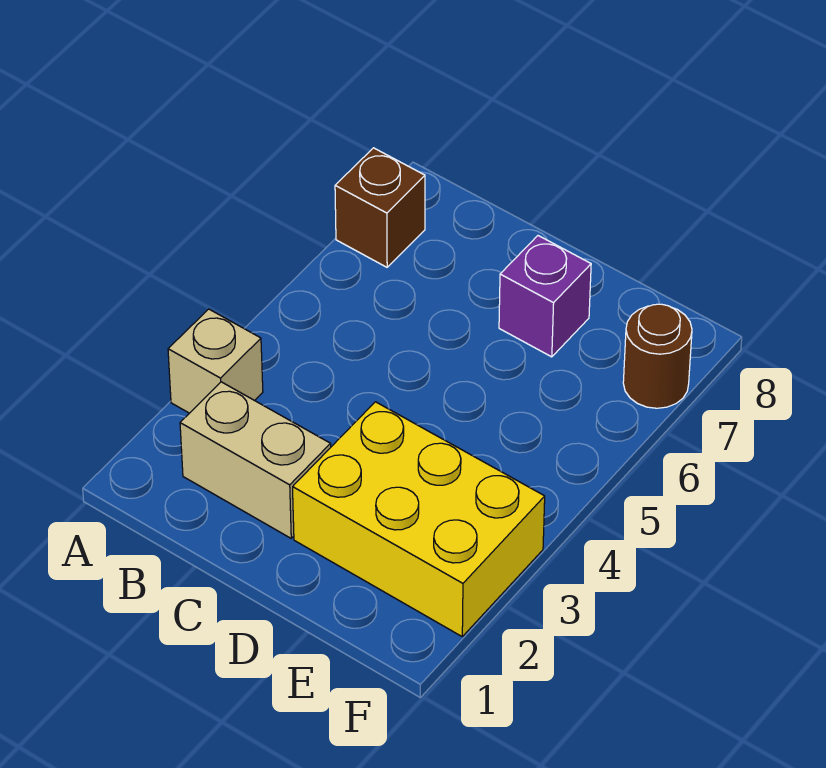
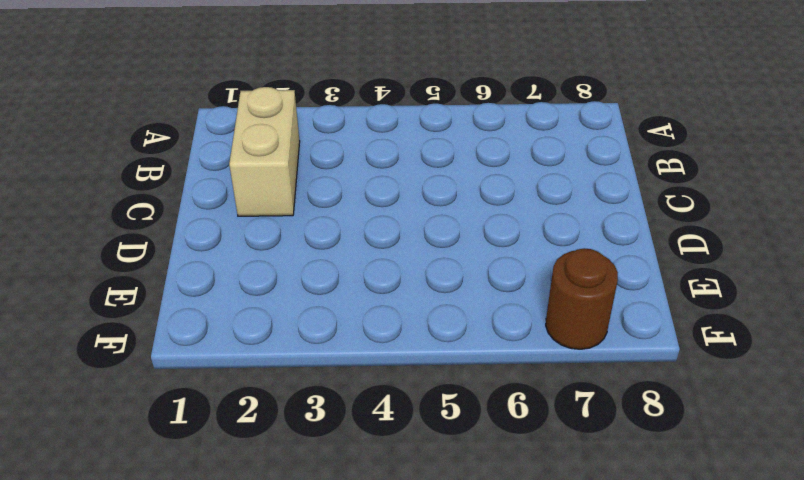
none -> tan brick A3 level 1
none -> brown brick A7 level 1

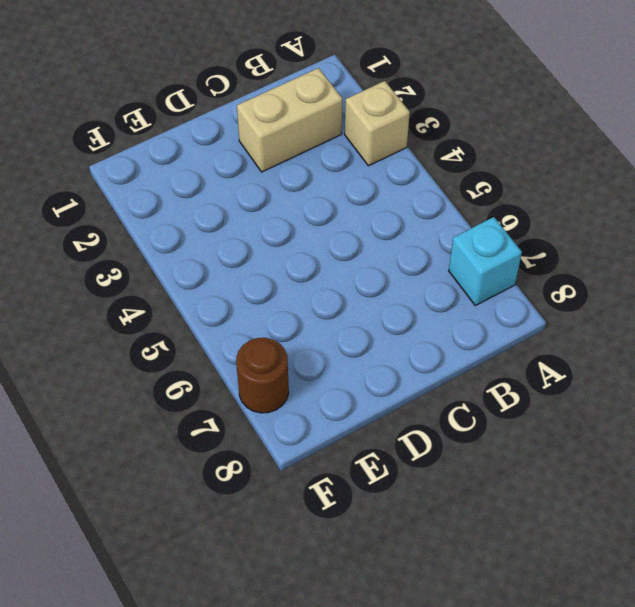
cyan brick A7 level 1 -> brown brick A7 level 1
none -> yellow brick D2:F3 level 1
none -> purple brick D7 level 1

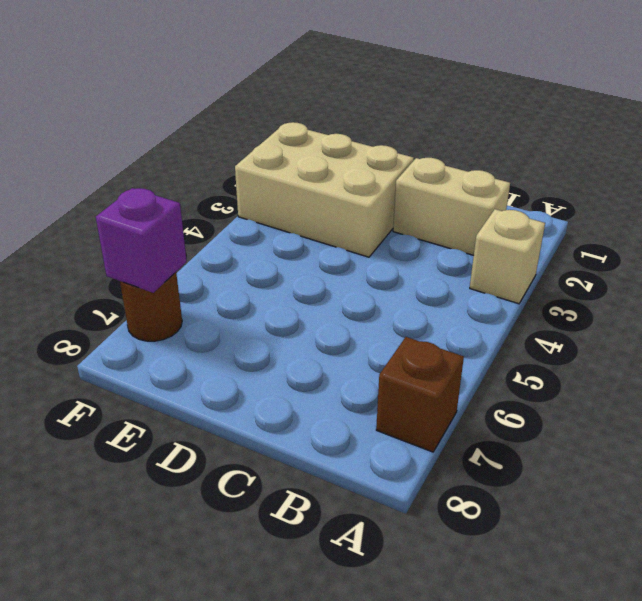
tan brick D2:F3 level 1 -> yellow brick D2:F3 level 1
purple brick F7 level 2 -> purple brick D7 level 1

